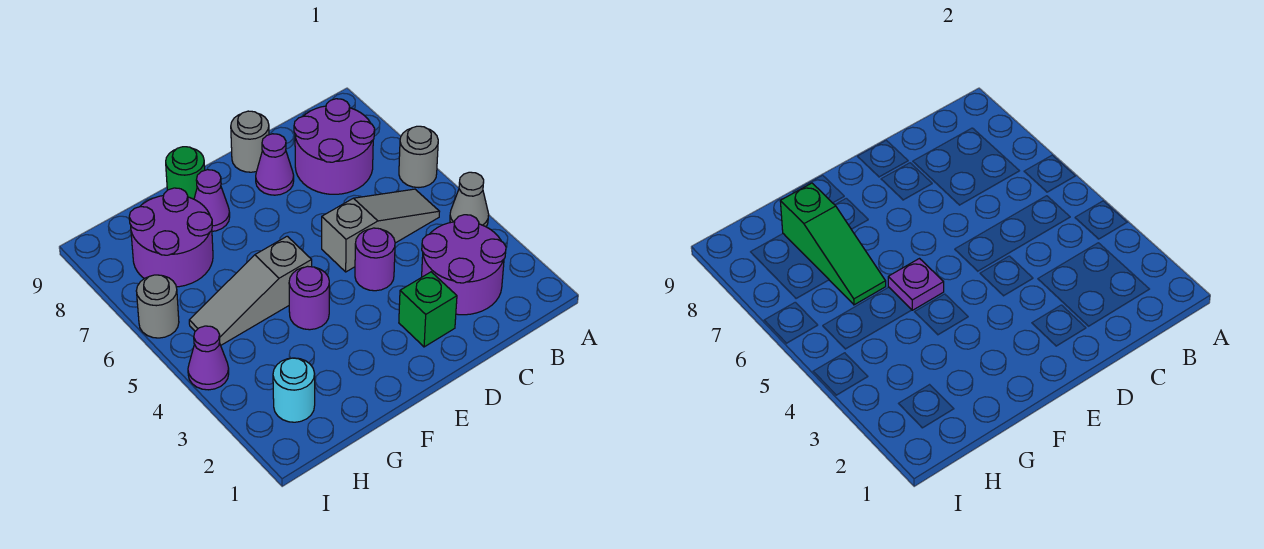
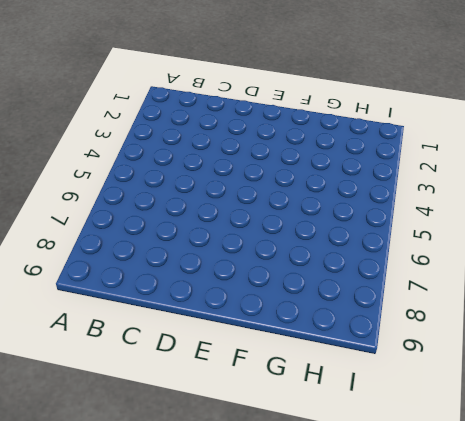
none -> grey cone A4 level 1
none -> grey round brick A6 level 1
none -> purple round brick B2:C3 level 1

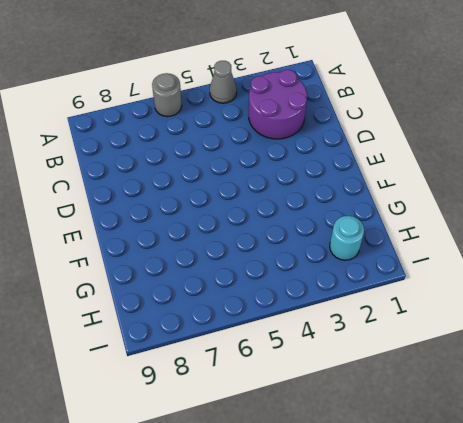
none -> grey slope B5:D5 level 1 top D
none -> purple round brick B7:C8 level 1
none -> green brick D2 level 1

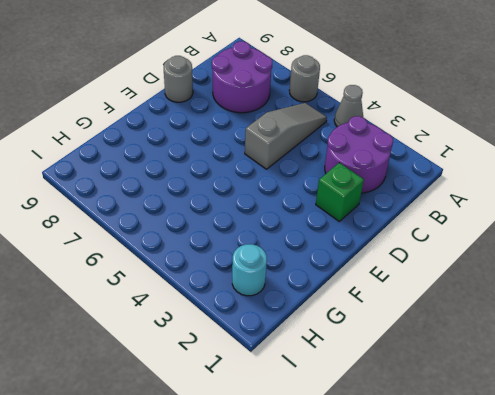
none -> purple round brick D4 level 1
none -> purple cone D8 level 1
none -> purple round brick F4 level 1

